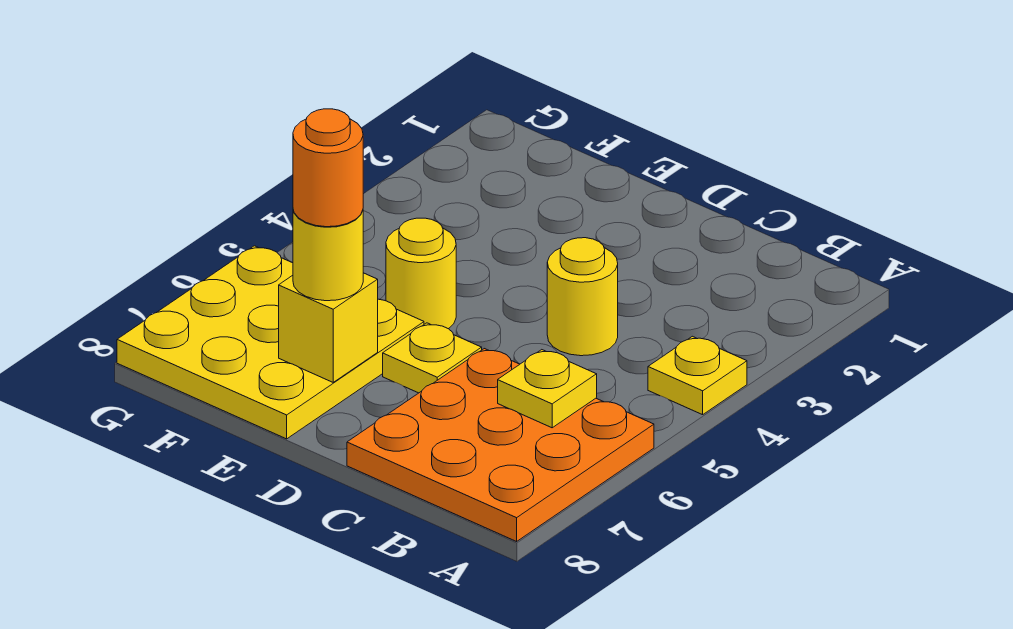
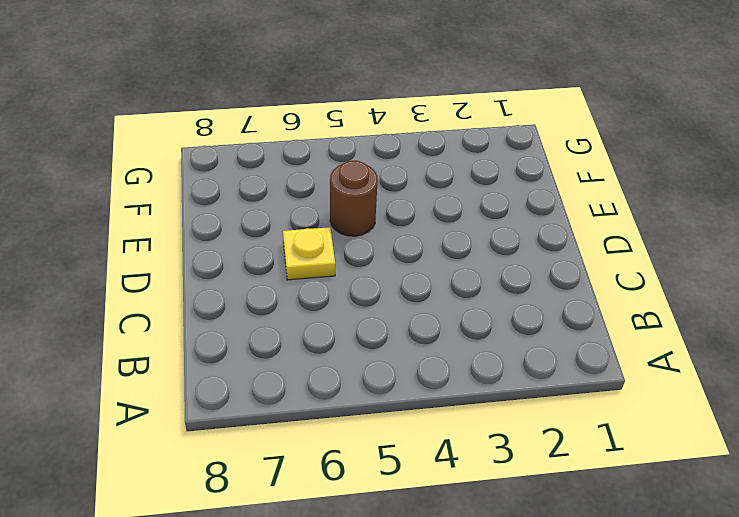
brown round brick E5 level 1 -> yellow round brick E5 level 1
none -> yellow plate A4 level 1
none -> orange plate A6:C8 level 1

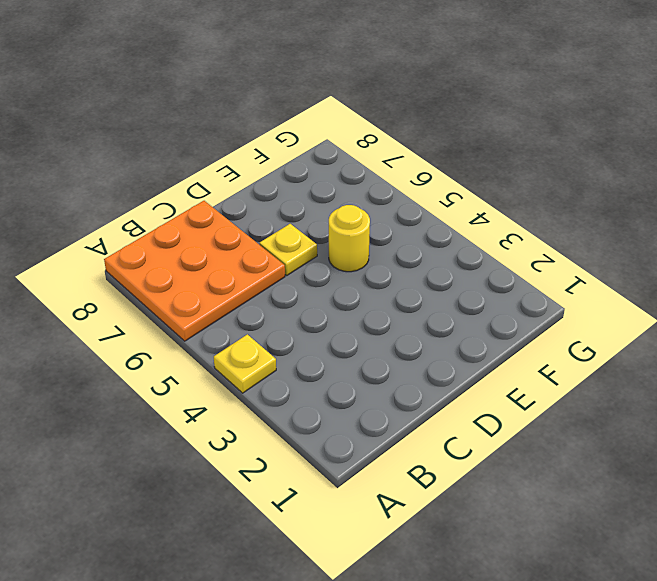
none -> yellow round brick C4 level 1
none -> yellow plate E6:G8 level 1

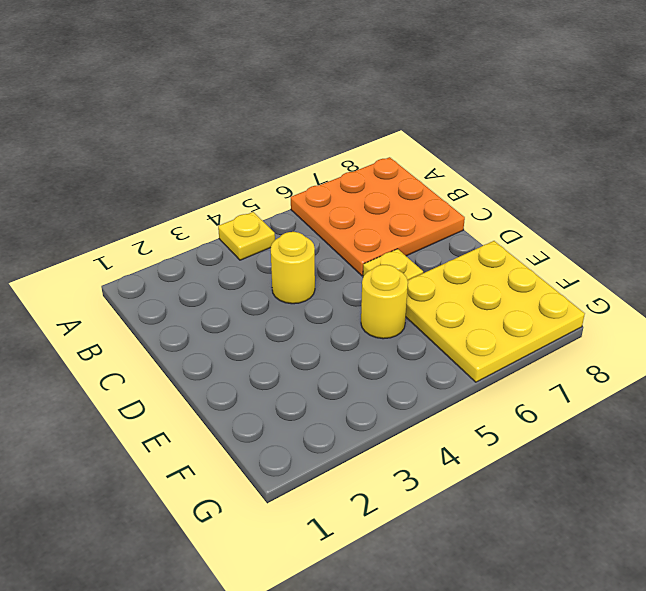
none -> yellow plate B6 level 2
none -> yellow brick E7 level 2

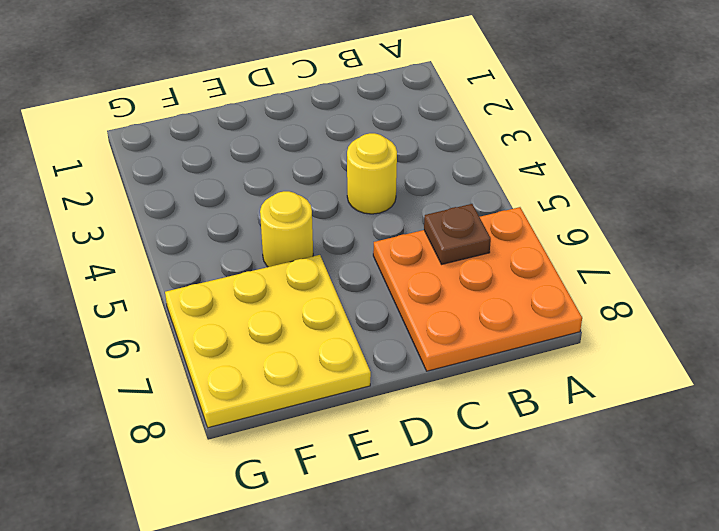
brown plate B6 level 2 -> yellow plate B6 level 2
none -> yellow plate A4 level 1
none -> yellow plate D6 level 1

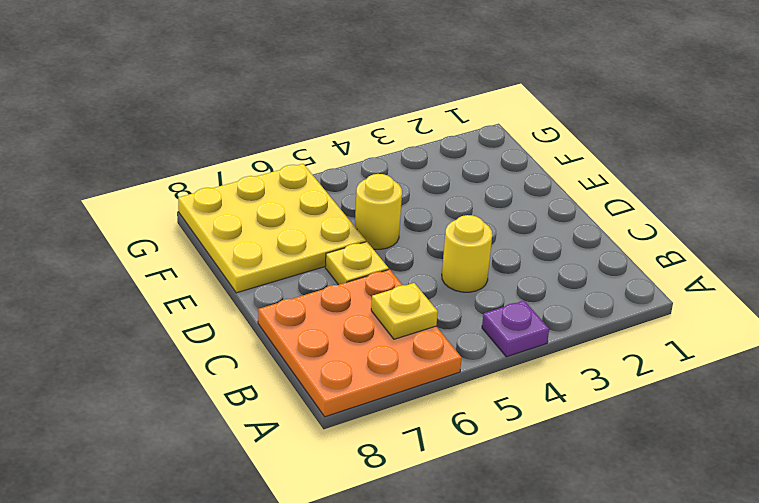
purple plate A4 level 1 -> yellow plate A4 level 1
none -> yellow brick E7 level 2
none -> yellow round brick E7 level 3

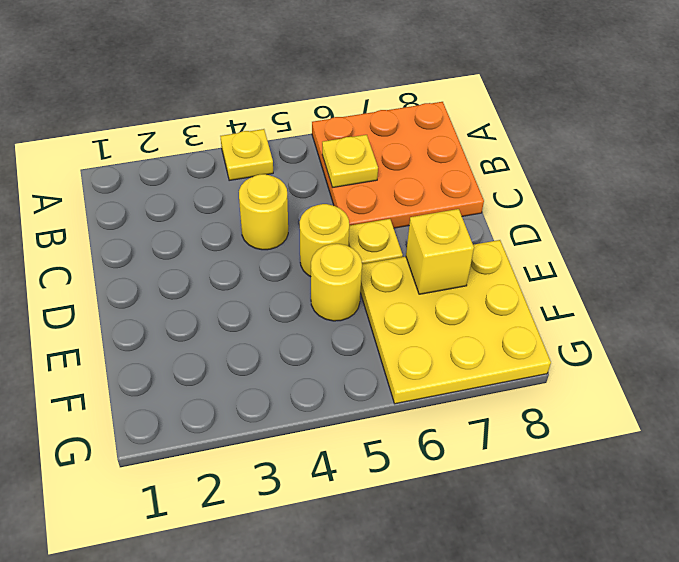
yellow round brick D5 level 1 -> yellow round brick E7 level 3
none -> orange round brick E7 level 4

